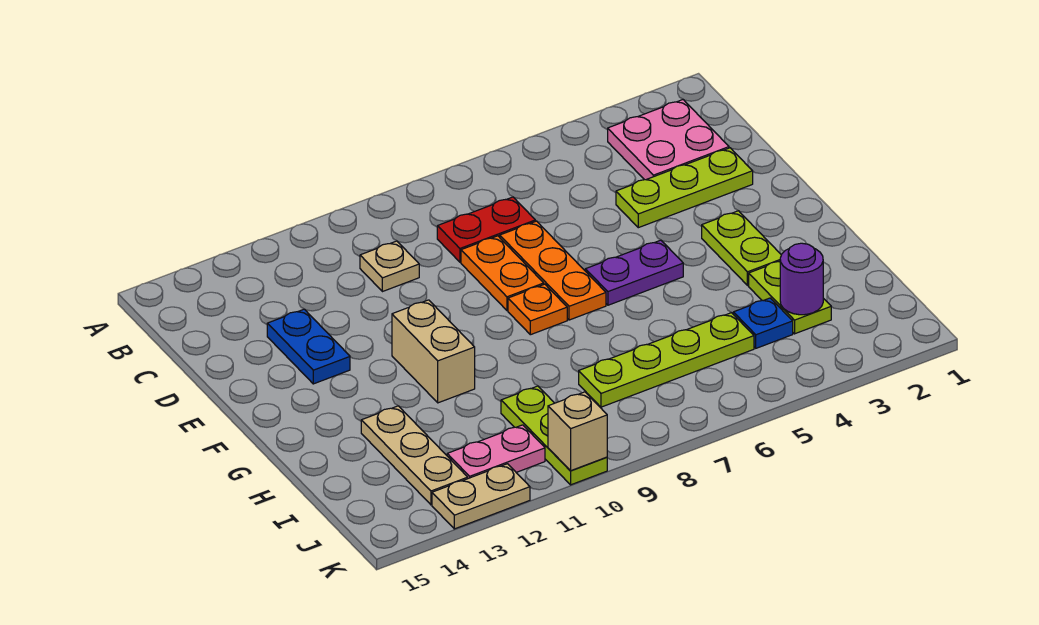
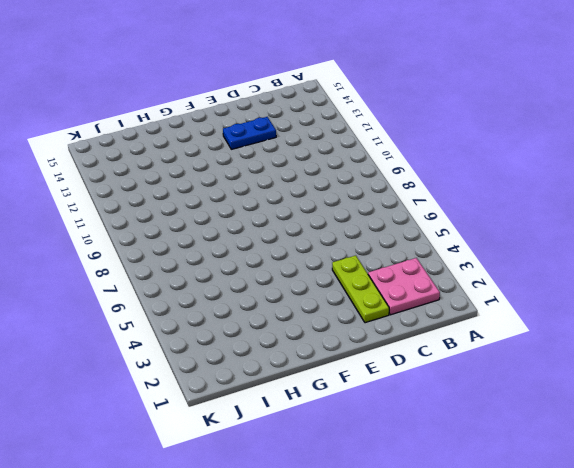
none -> red plate C7:C8 level 1
none -> tan plate C10 level 1
none -> orange plate D7:F7 level 1

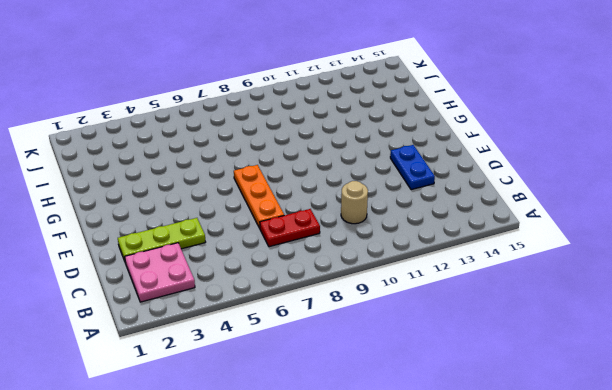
tan round brick C10 level 1 -> tan plate C10 level 1
none -> orange plate D8:E8 level 1
none -> lime plate F3:G3 level 1
none -> purple plate F5:F6 level 1

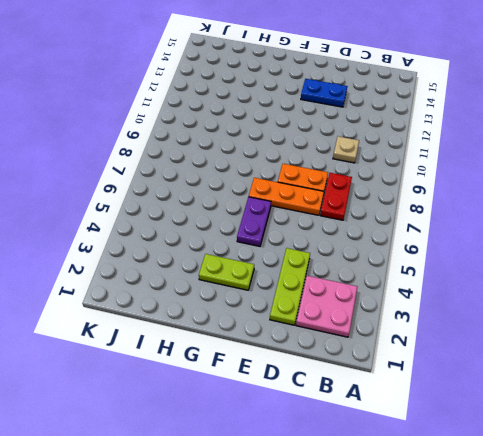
none -> orange plate F8 level 1
none -> tan brick F11:G11 level 1
none -> lime plate H3:I3 level 1

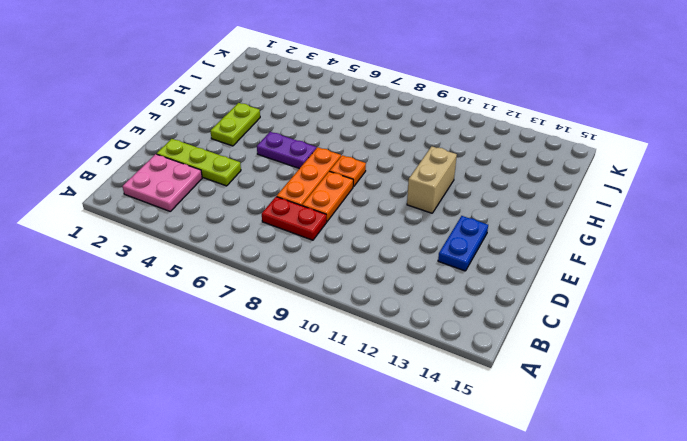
none -> tan plate C10 level 1
none -> lime plate H3:I3 level 1
none -> tan plate H13:J13 level 1

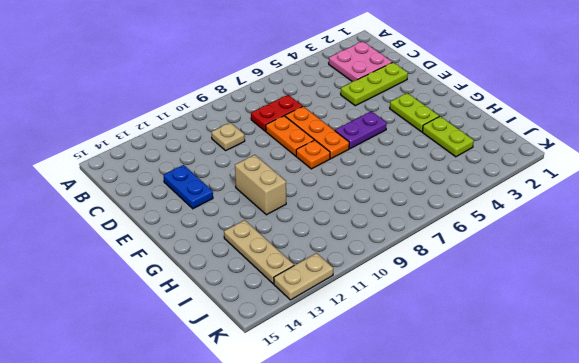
none -> blue plate I4 level 1
none -> lime plate I5:I8 level 1
none -> lime plate I10:K10 level 1

